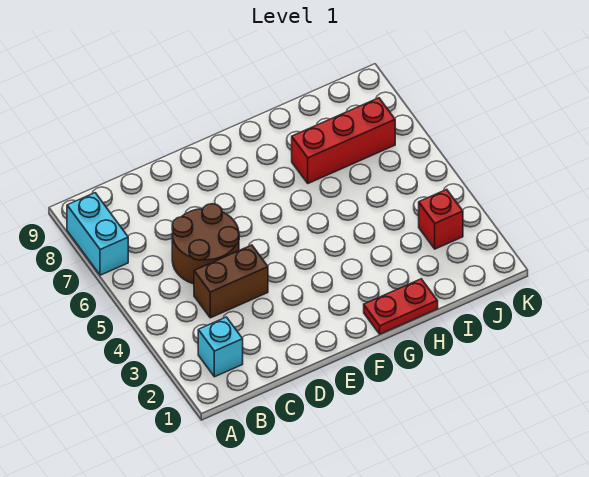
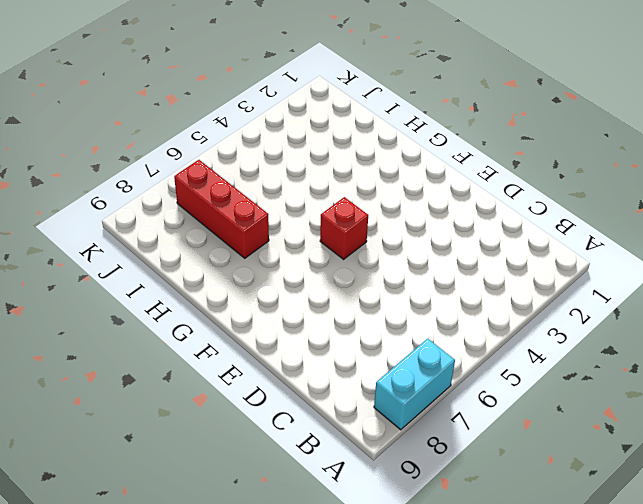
red brick F5 level 1 -> red brick J3 level 1
none -> cyan brick B2 level 1
none -> brown brick C4:D4 level 1

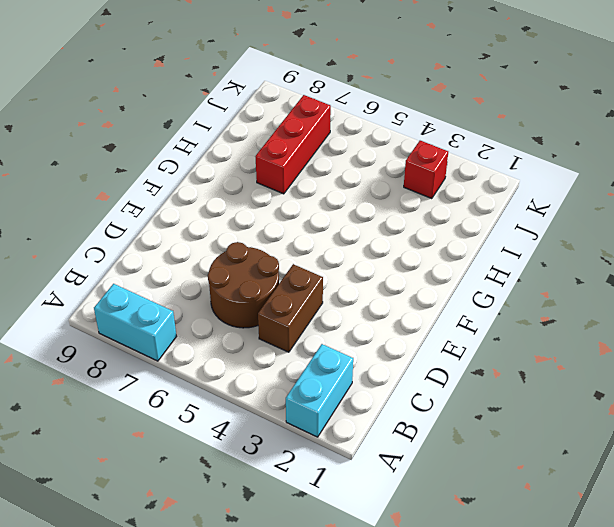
cyan brick A2:B2 level 1 -> cyan brick B2 level 1
none -> red plate G1:H1 level 1

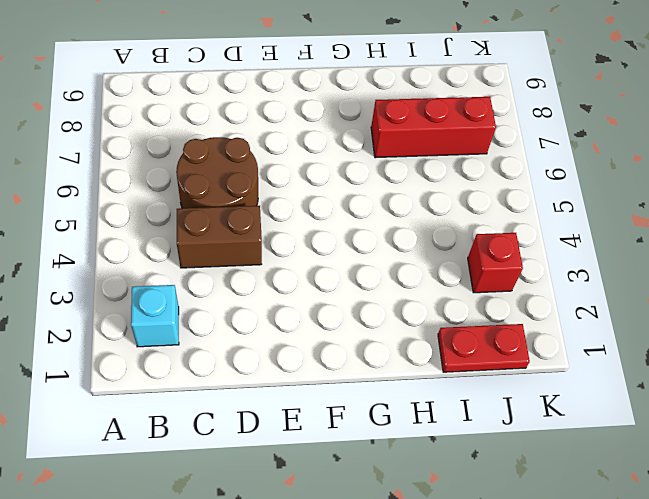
red plate I1:J1 level 1 -> red plate G1:H1 level 1
none -> cyan brick A7:A8 level 1

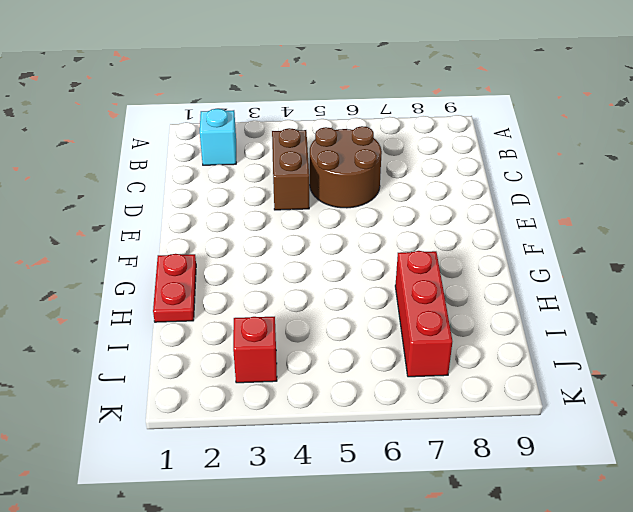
none -> cyan brick A7:A8 level 1

